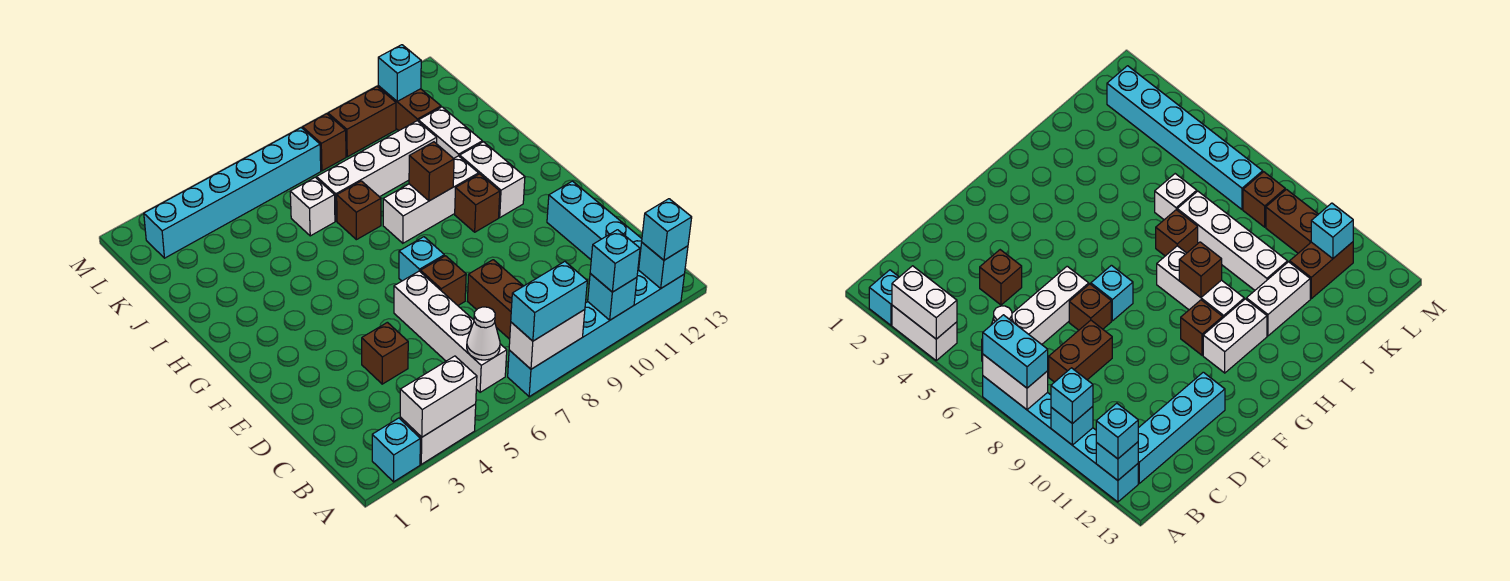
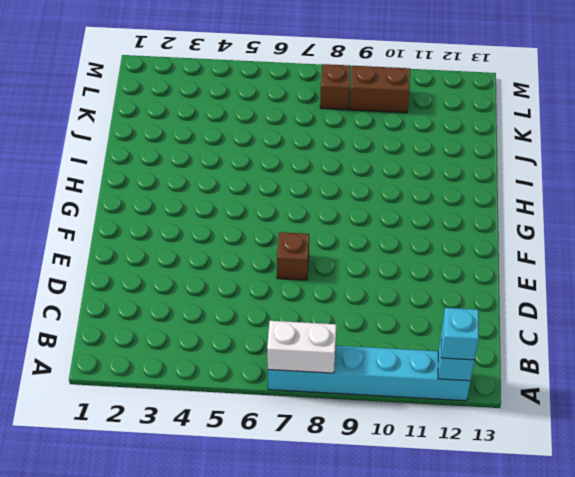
none -> cyan brick A2 level 1
none -> white brick A3:A4 level 1
none -> white brick B6:E6 level 1
none -> cyan brick B12:E12 level 1

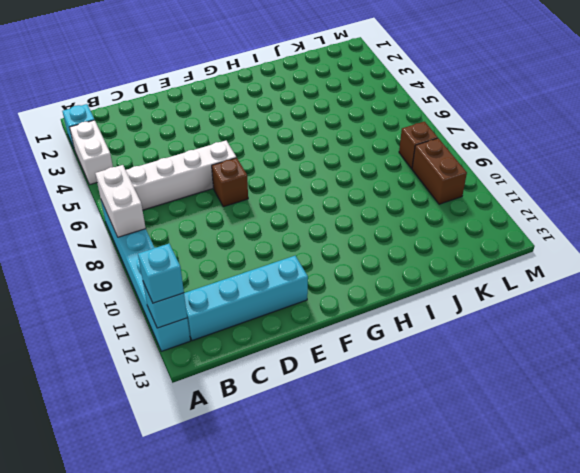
none -> brown brick C8:D8 level 1
none -> brown brick D4 level 1
none -> cyan brick F7 level 1
none -> brown brick G10 level 1

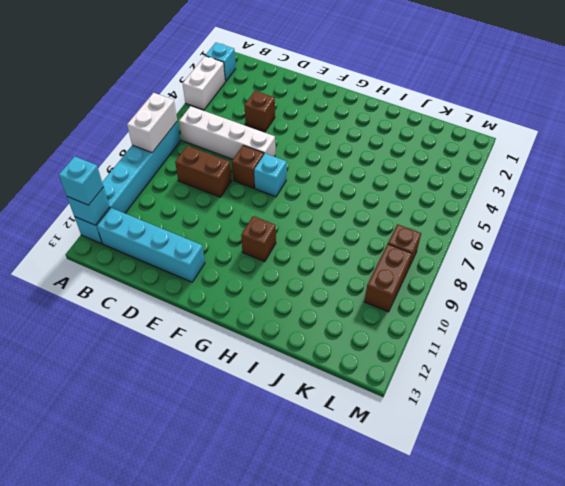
none -> white brick G11:H11 level 1
none -> white brick H8:H10 level 1
none -> brown brick I7 level 1
none -> white brick I11:J11 level 1

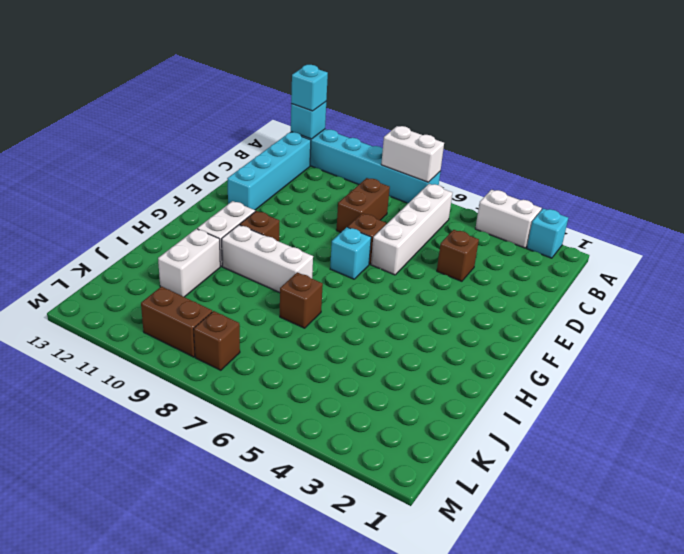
none -> white brick J6 level 1
none -> white brick J7:J10 level 1
none -> brown brick K11:L11 level 1
none -> cyan brick L2:L7 level 1

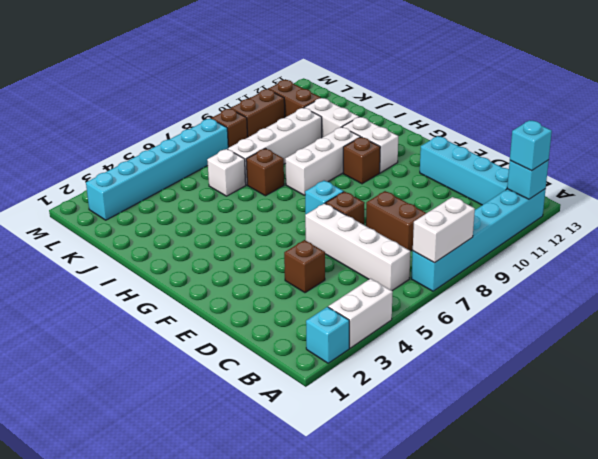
none -> white brick A3:A4 level 2
none -> cyan brick A10 level 2
none -> white cone B6 level 2
none -> brown brick H9 level 2

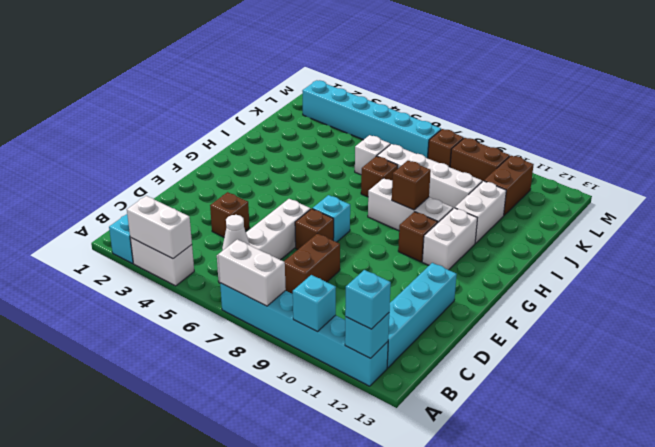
none -> cyan brick L11 level 2
none -> cyan brick A7:A8 level 3
none -> cyan brick A10 level 3

